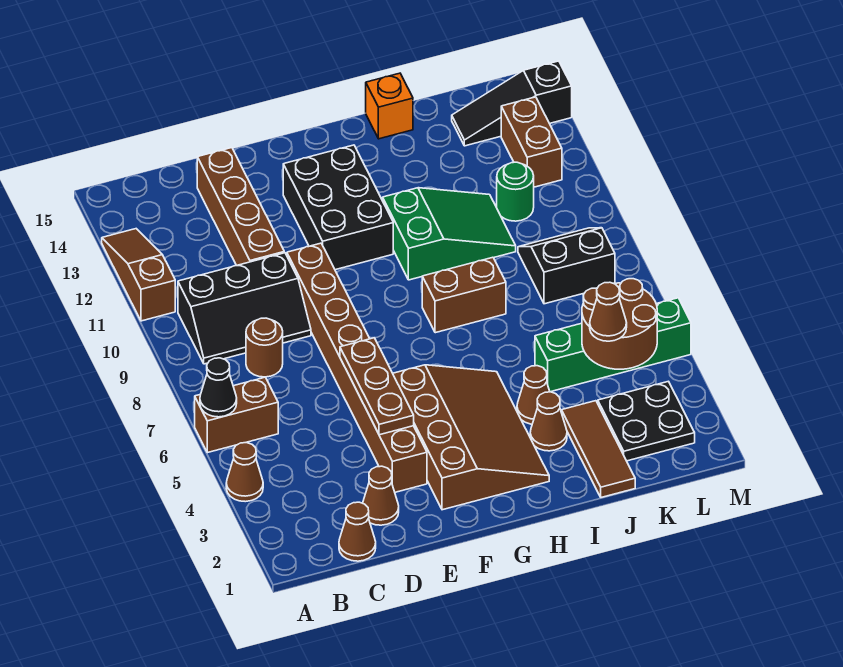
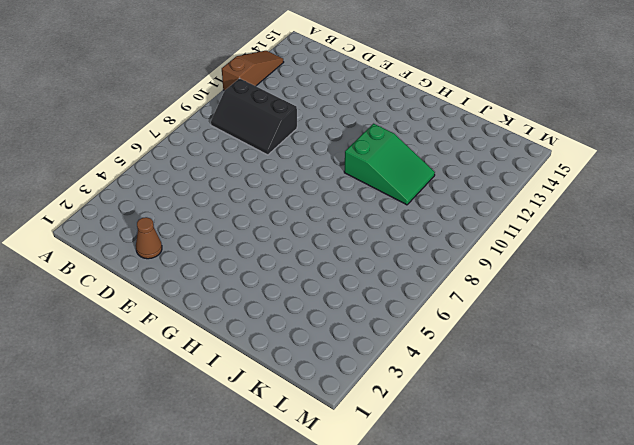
none -> brown cone A4 level 1
none -> brown brick A6:B6 level 1
none -> brown cone C1 level 1

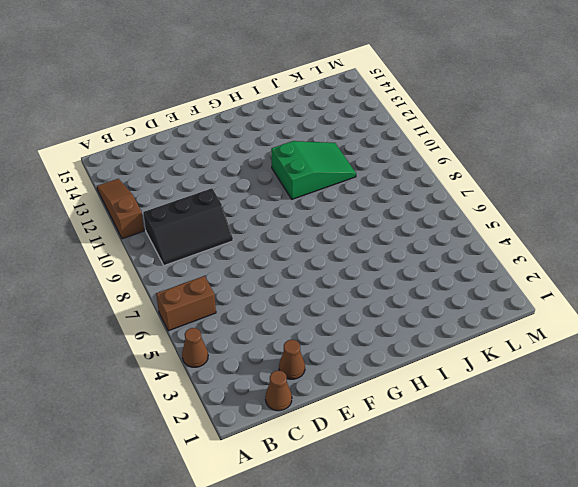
none -> brown round brick C8 level 1
none -> brown brick D11:D14 level 1
none -> brown brick E3:E10 level 1

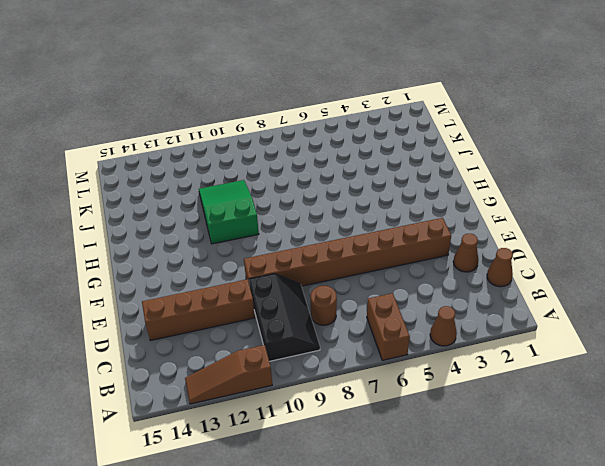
none -> brown slope F2:H5 level 1 top F
none -> black brick F11:G13 level 1
none -> brown brick H8:I8 level 1

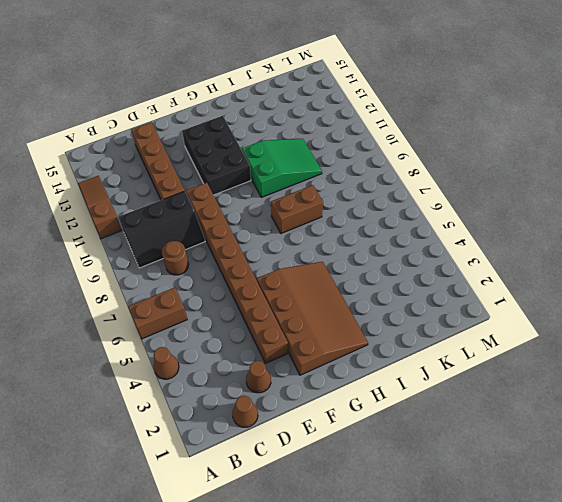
none -> brown cone I3 level 1
none -> brown cone I4 level 1
none -> orange brick I15 level 1

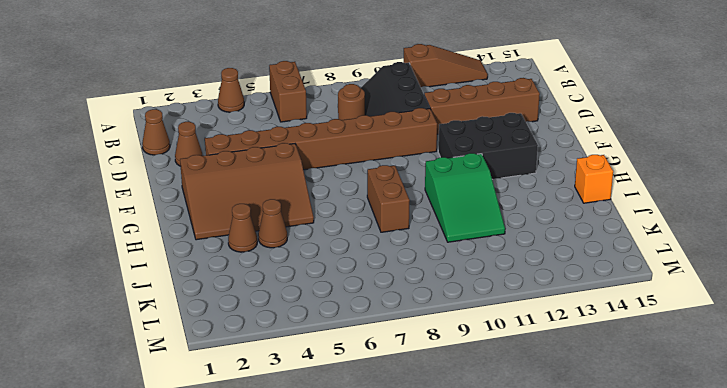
none -> brown tile J1:J3 level 1
none -> green brick J5:M5 level 1
none -> black plate K2:L3 level 1

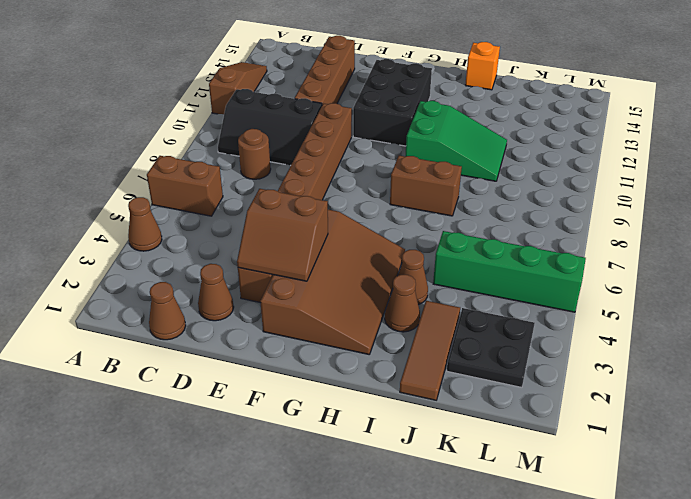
brown slope E3:F4 level 2 top 4 -> brown plate E4:E6 level 2
none -> black slope K8:L9 level 1 top 8
none -> green round brick K11 level 1
none -> black slope K14:M14 level 1 top M

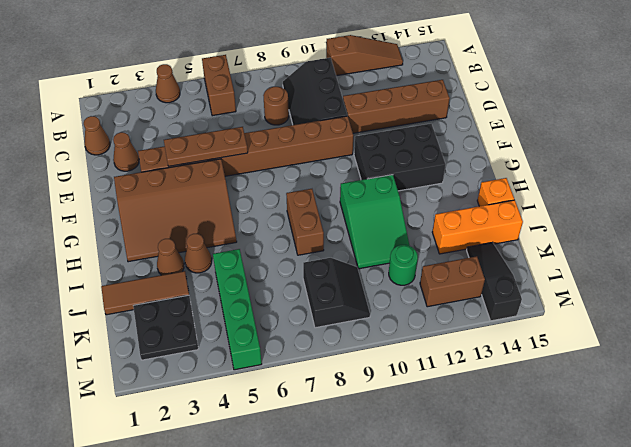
orange brick J13:J15 level 1 -> none
none -> black cone A6 level 2
none -> brown round brick K4:L5 level 2
none -> brown cone K4 level 3

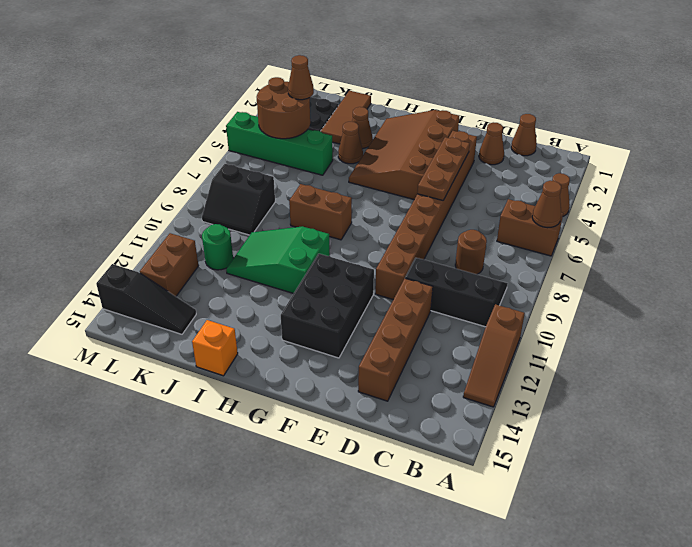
brown cone A6 level 2 -> black cone A6 level 2

